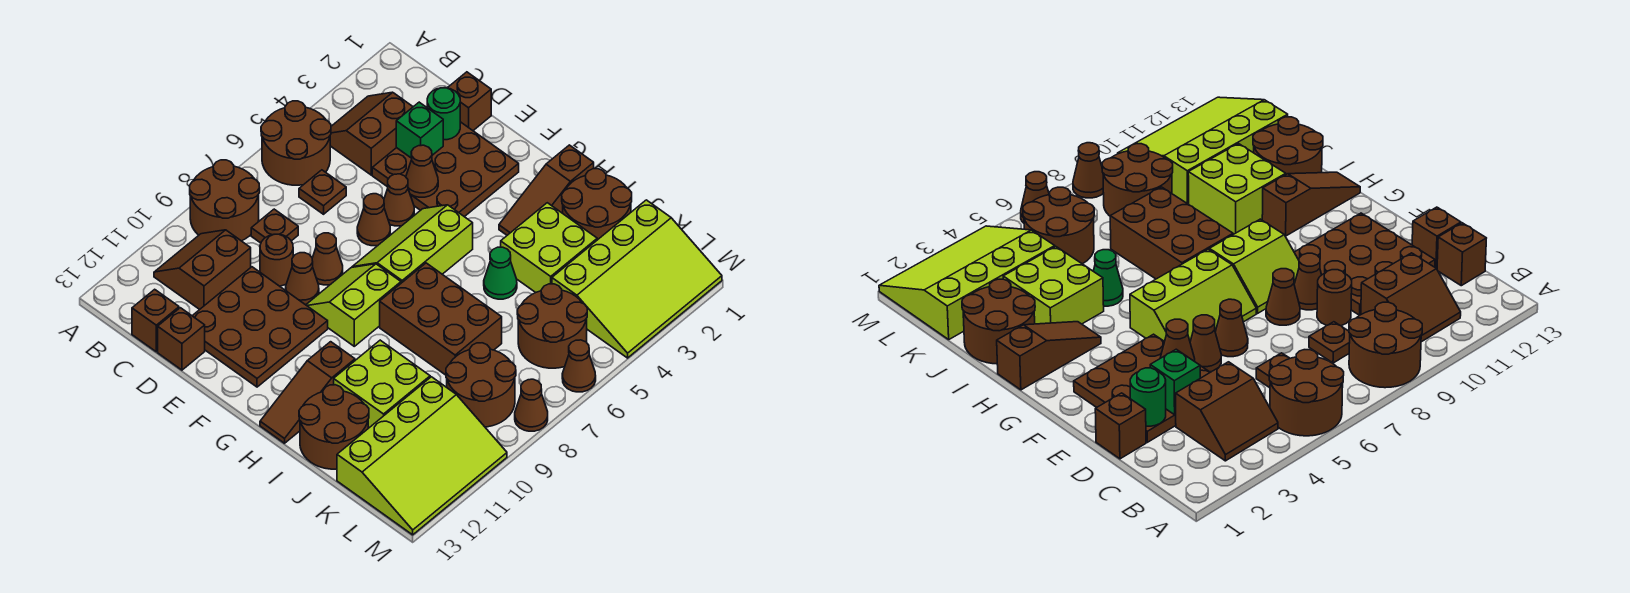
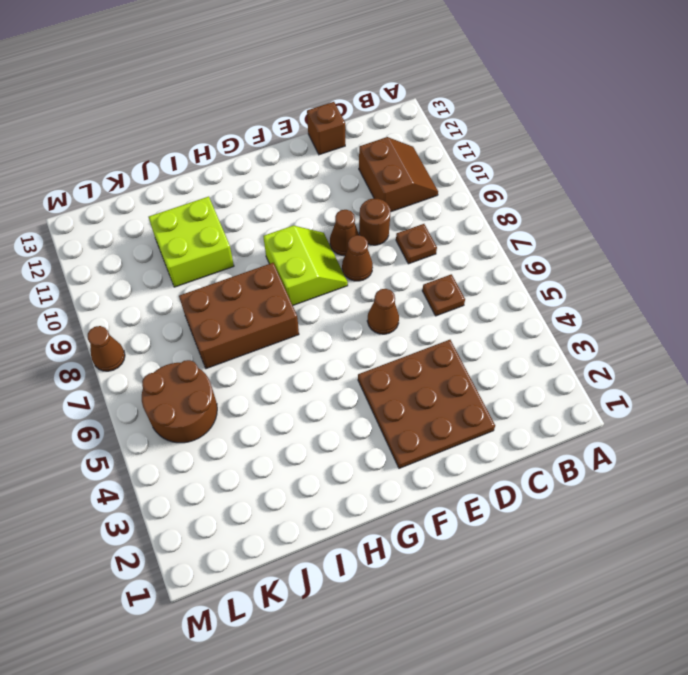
none -> brown round brick A5:B6 level 1
none -> brown round brick A8:B9 level 1
none -> brown slope B3:C4 level 1 top C
none -> brown brick C13 level 1

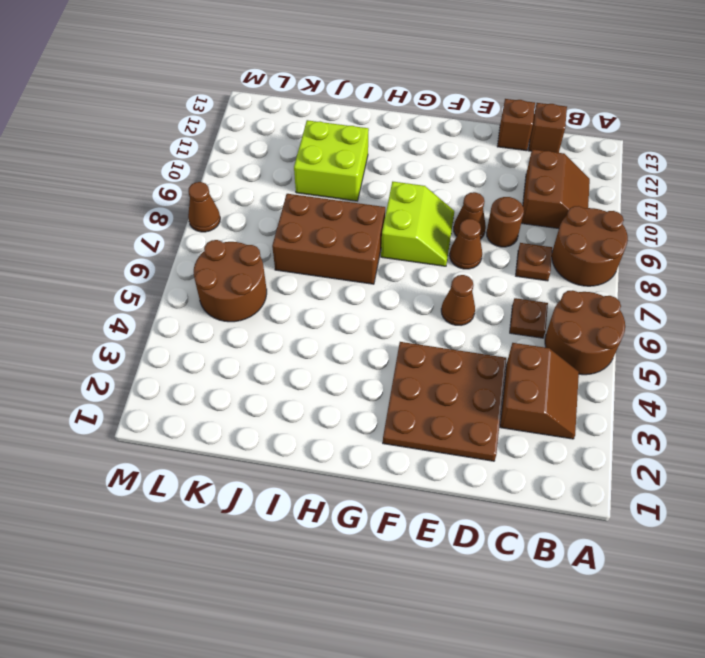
none -> brown brick D1 level 1
none -> brown plate D10:F12 level 1
none -> brown cone E5 level 1
none -> lime slope F5:G7 level 1 top G

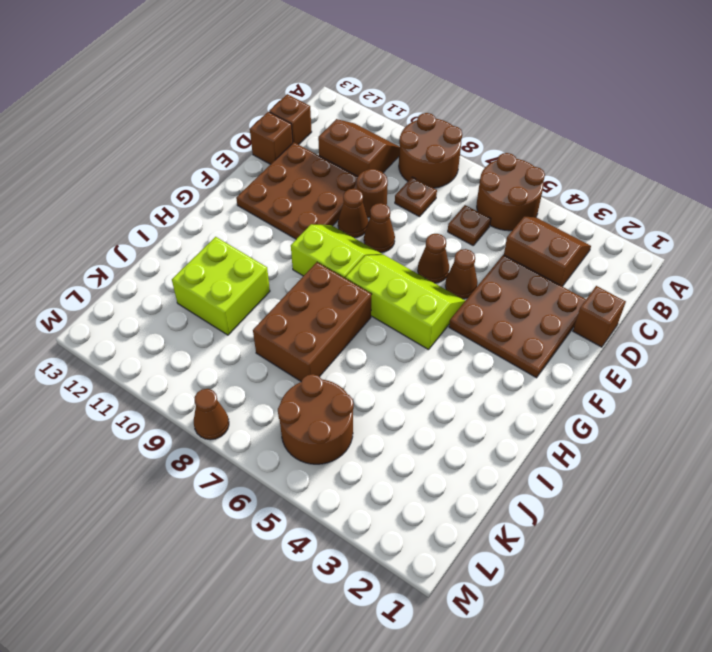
none -> brown slope H1:H3 level 1 top 1
none -> brown slope H11:H13 level 1 top 11
none -> brown round brick I1:J2 level 1
none -> lime brick I3:J4 level 1

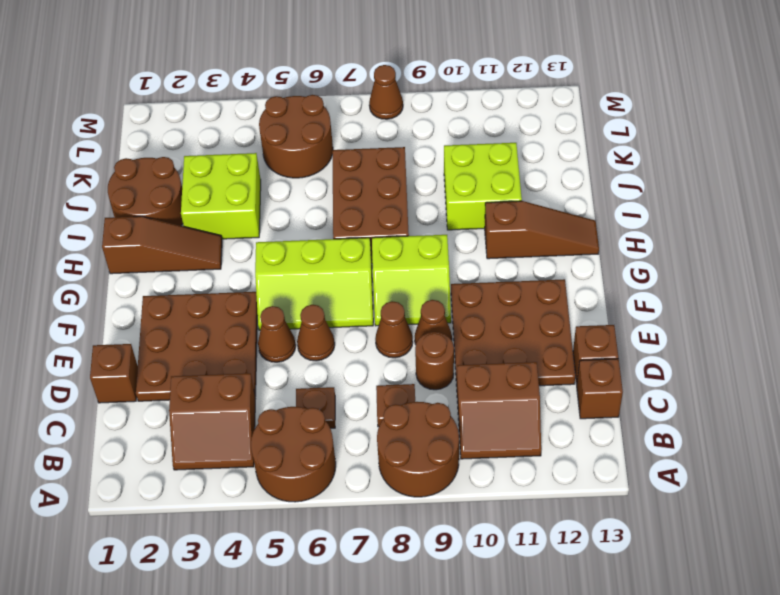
none -> green cone I5 level 1
none -> brown round brick I12:J13 level 1
none -> lime slope K1:M4 level 1 top K
none -> brown round brick K8:L9 level 1

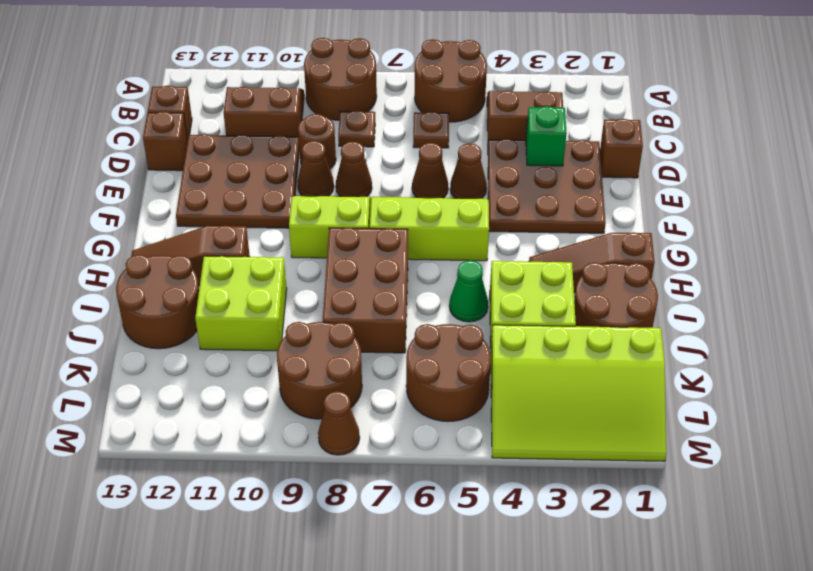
none -> lime slope K10:M13 level 1 top K
none -> brown cone M6 level 1
none -> green round brick D2 level 2
none -> brown cone E4 level 2

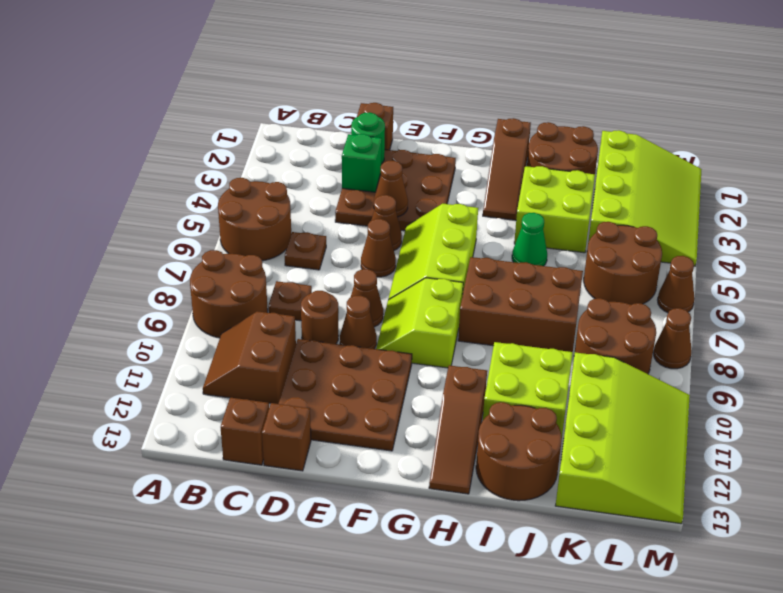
none -> brown slope B3:C4 level 1 top C

